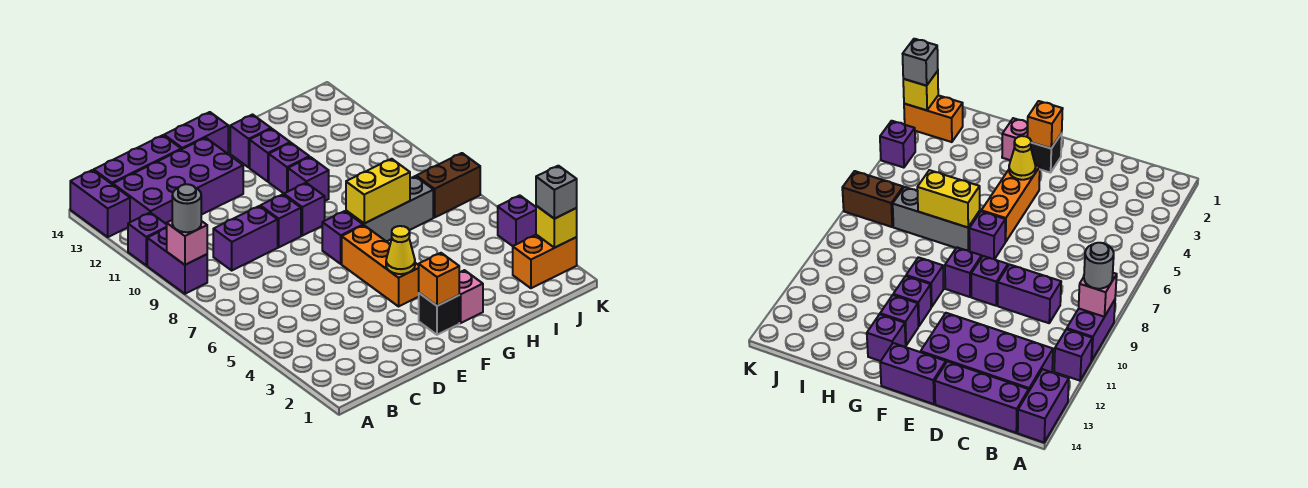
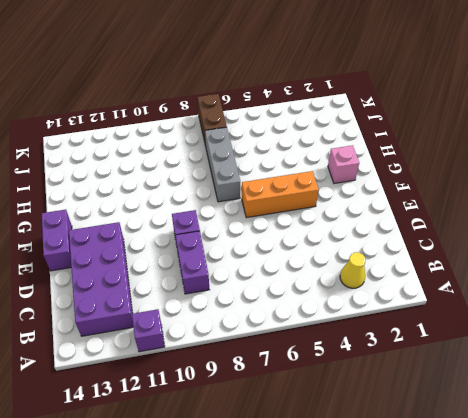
yellow cone B3 level 1 -> yellow cone F4 level 2
none -> purple brick A9:A10 level 1
none -> purple brick A13:A14 level 1
none -> purple brick B14:D14 level 1

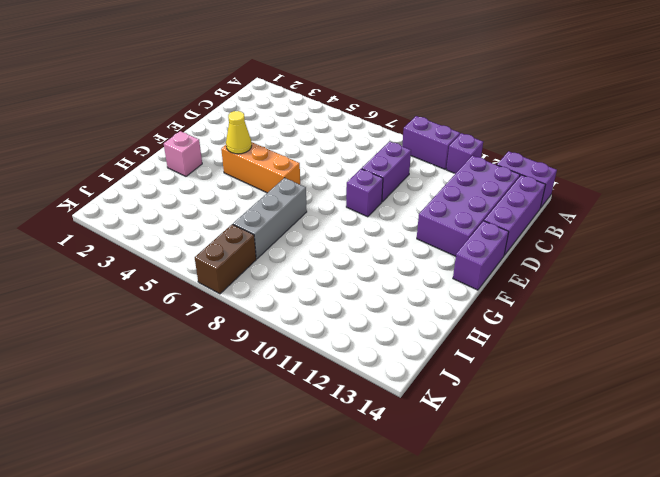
none -> black brick F2 level 1
none -> purple brick F7 level 1
none -> purple brick F9 level 1

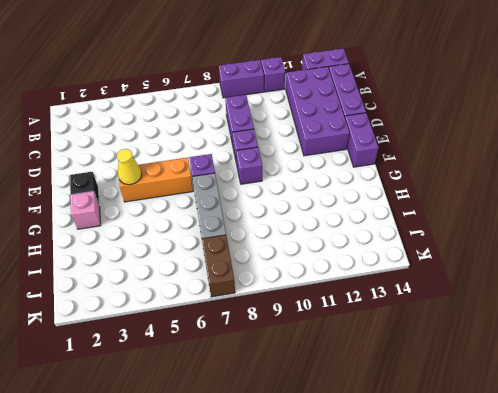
none -> purple brick G10 level 1
none -> purple brick G11 level 1
none -> purple brick G12 level 1

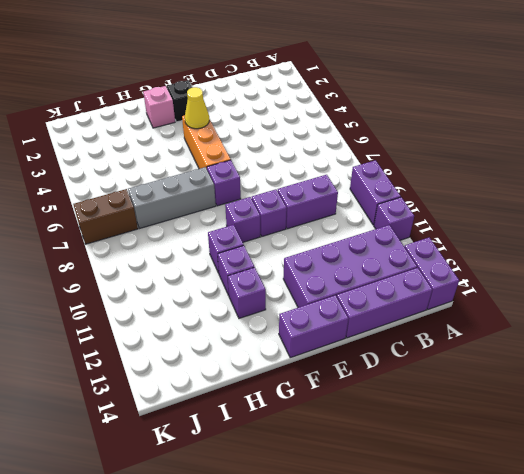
none -> purple brick G13 level 1
none -> orange brick J2:K2 level 1
none -> purple brick K4 level 1

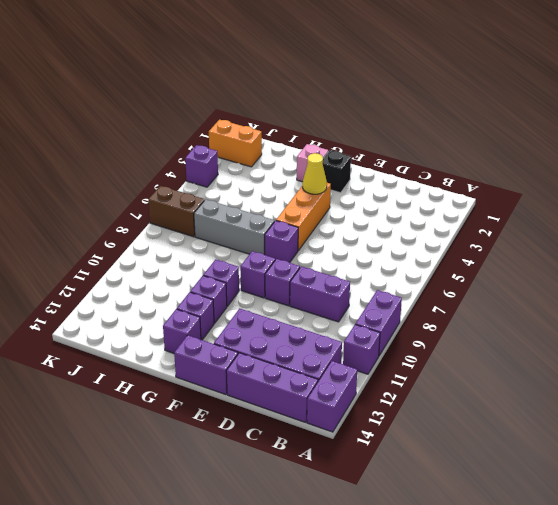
none -> pink brick A9 level 2
none -> orange brick F2 level 2
none -> yellow brick G7:H7 level 2

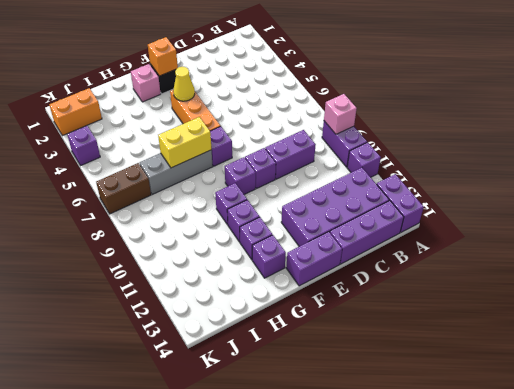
none -> yellow brick K2 level 2
none -> grey round brick A9 level 3
none -> grey brick K2 level 3

